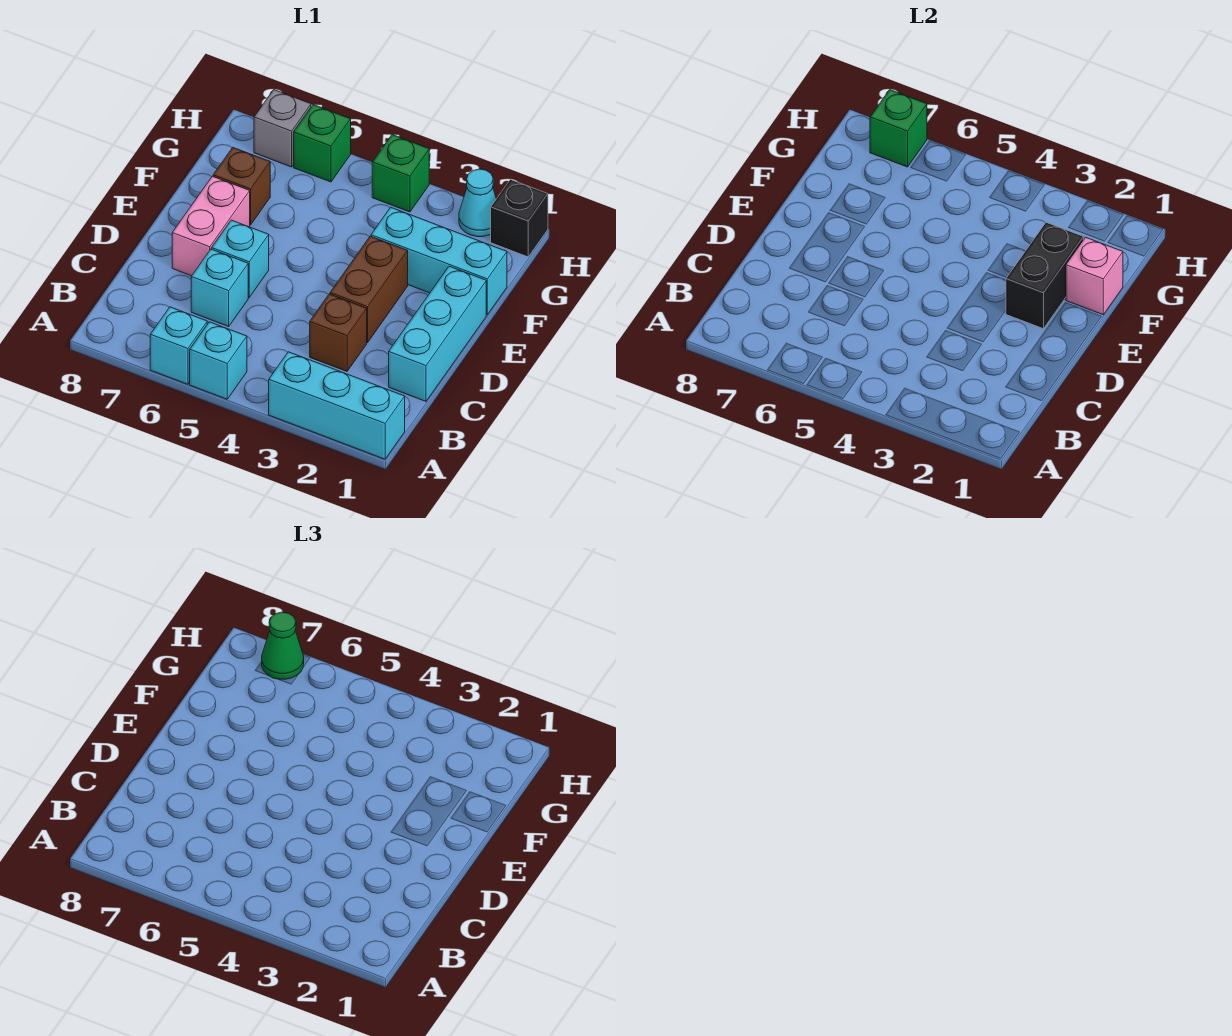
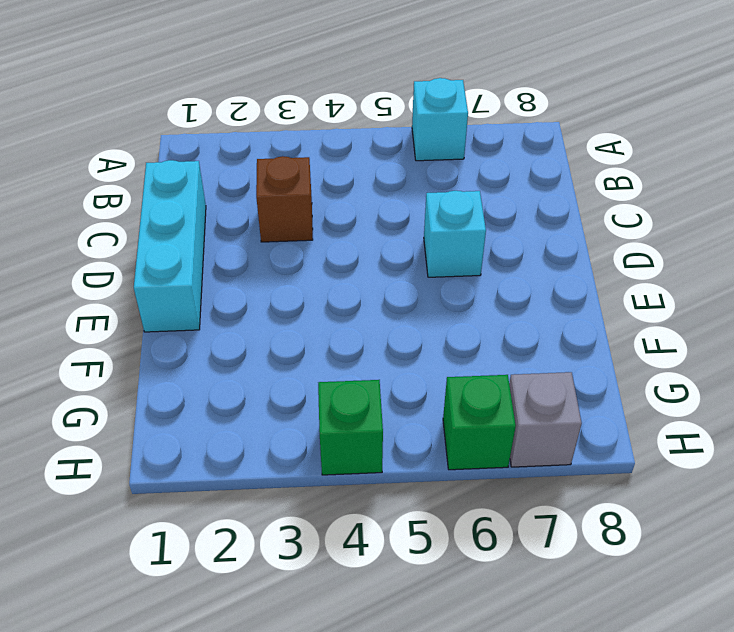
none -> cyan brick A1:A3 level 1
none -> cyan brick A5 level 1
none -> cyan brick C6 level 1

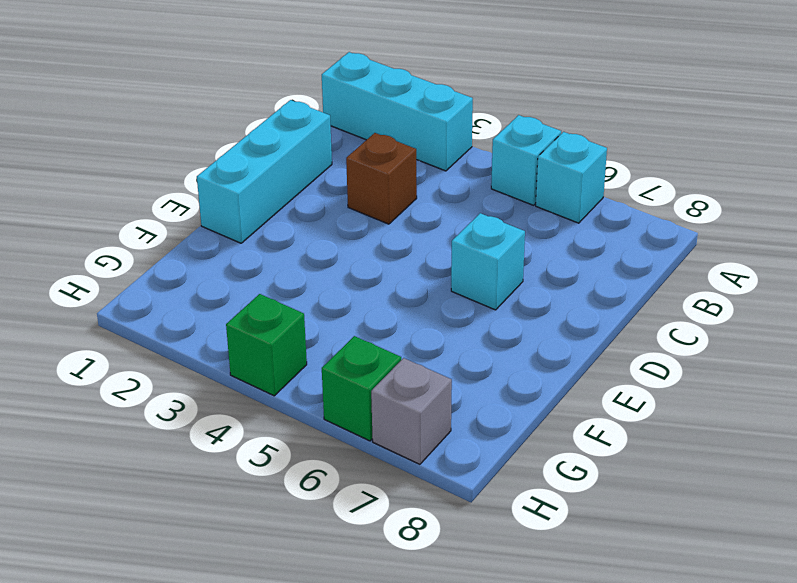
none -> cyan brick C6 level 1
none -> brown brick D3:E3 level 1
none -> pink brick D7:E7 level 1

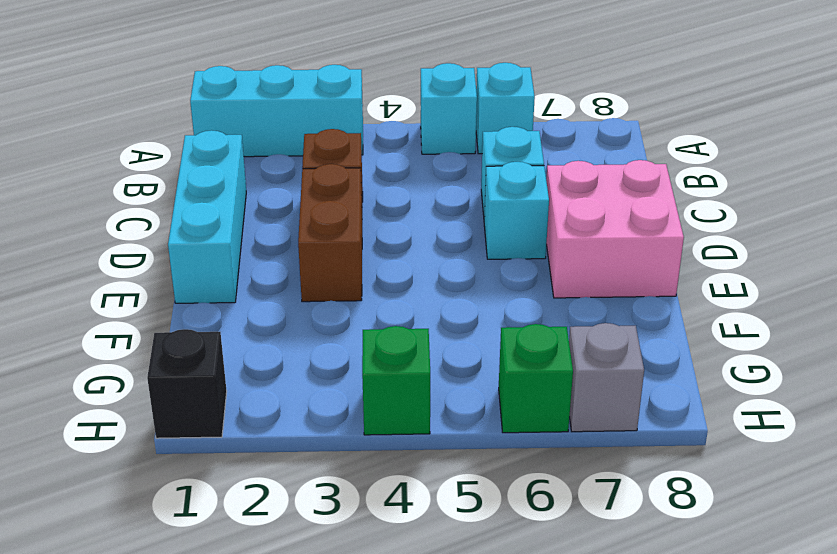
pink brick D7:E8 level 1 -> pink brick D7:E7 level 1
none -> cyan brick F1:F3 level 1
none -> brown brick F7 level 1
none -> cyan cone H2 level 1

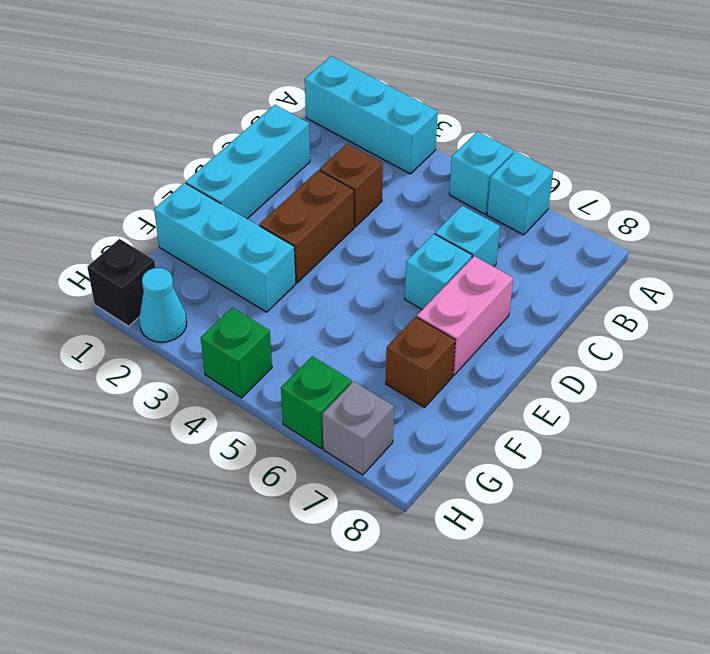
none -> black brick E2:F2 level 2
none -> pink brick F1 level 2
none -> green brick H7 level 2

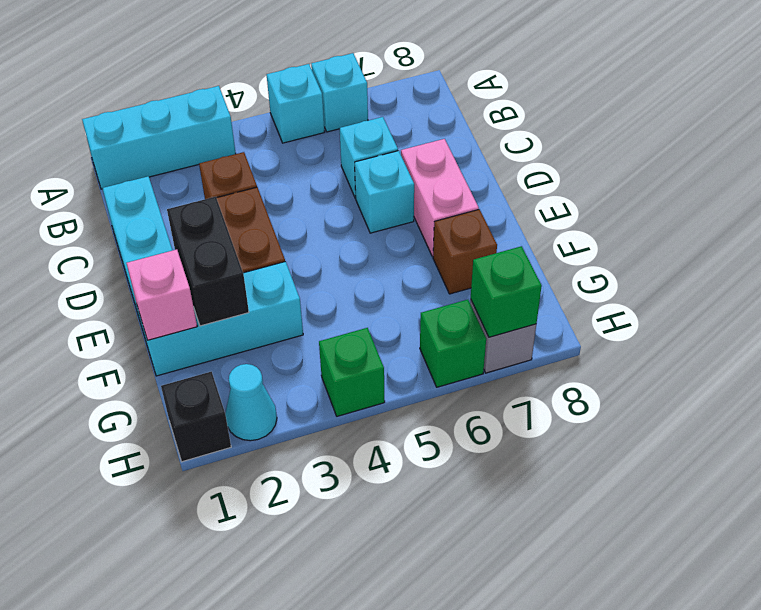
none -> green cone H7 level 3

